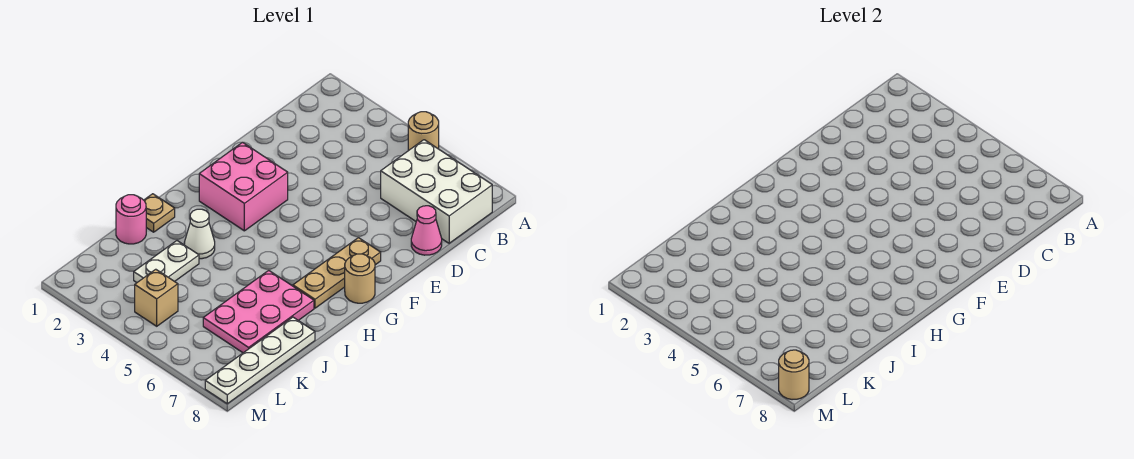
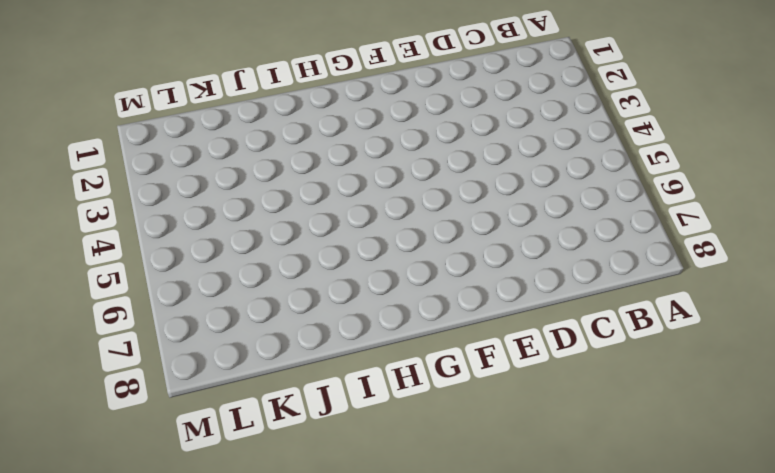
none -> tan round brick A5 level 1
none -> white brick B6:C8 level 1
none -> pink cone D8 level 1

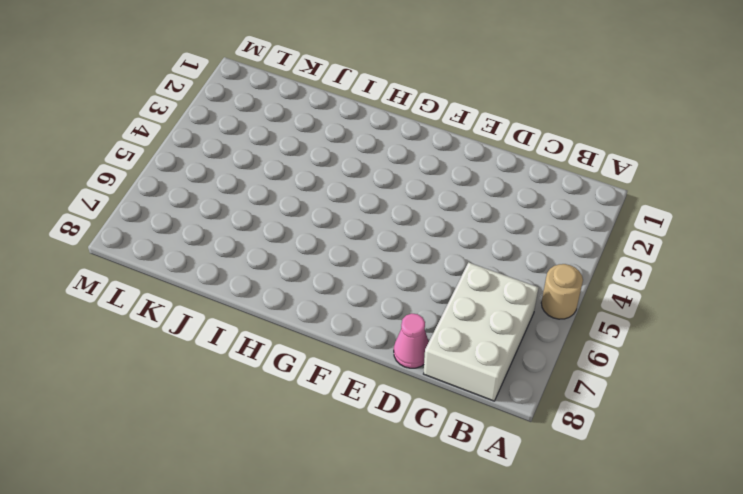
none -> pink brick F2:G3 level 1
none -> tan plate F7:H7 level 1
none -> tan round brick G8 level 1

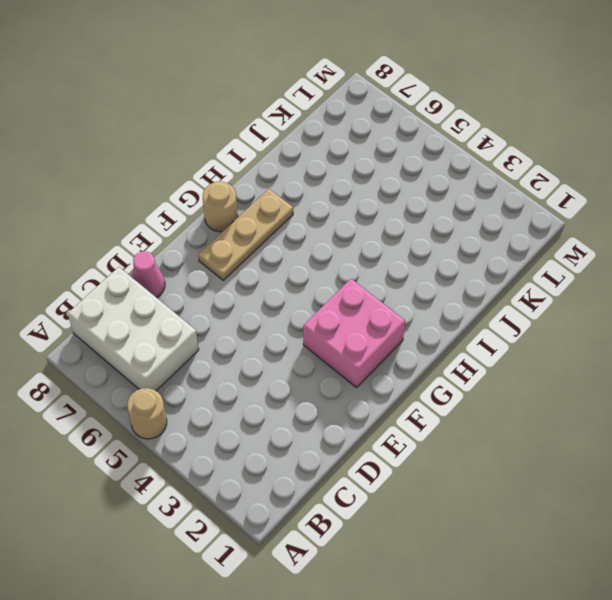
none -> tan plate I1 level 1
none -> white cone I3 level 1
none -> pink plate I6:K7 level 1

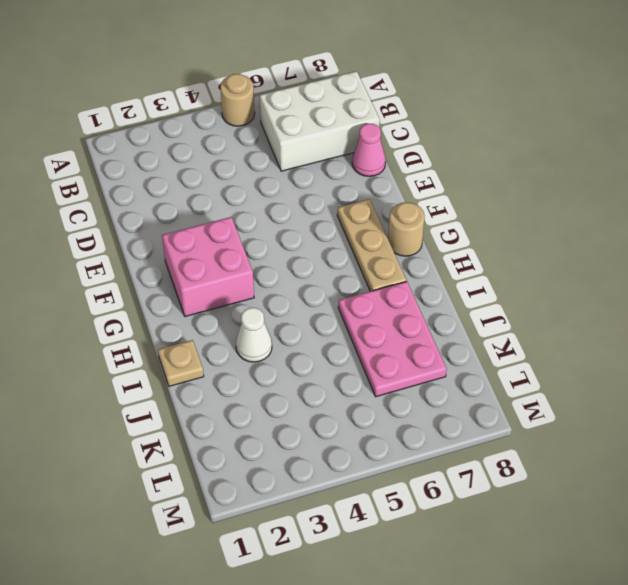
none -> pink round brick J1 level 1
none -> white plate J3:K3 level 1
none -> white plate J8:M8 level 1

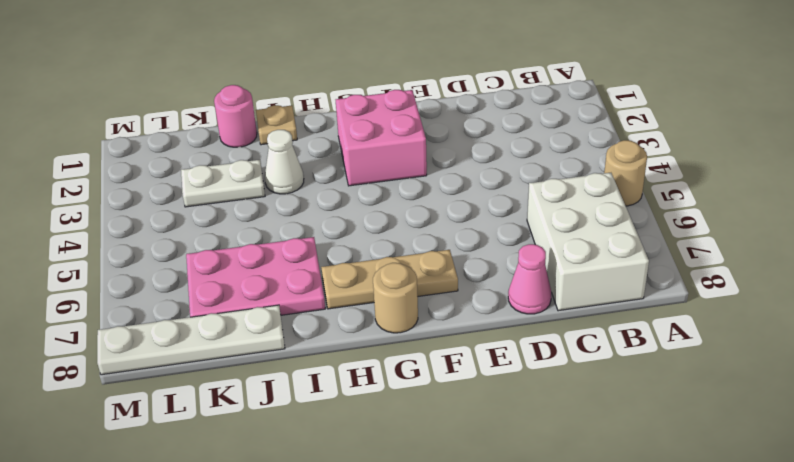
none -> tan brick L4 level 1
none -> tan round brick M8 level 2

